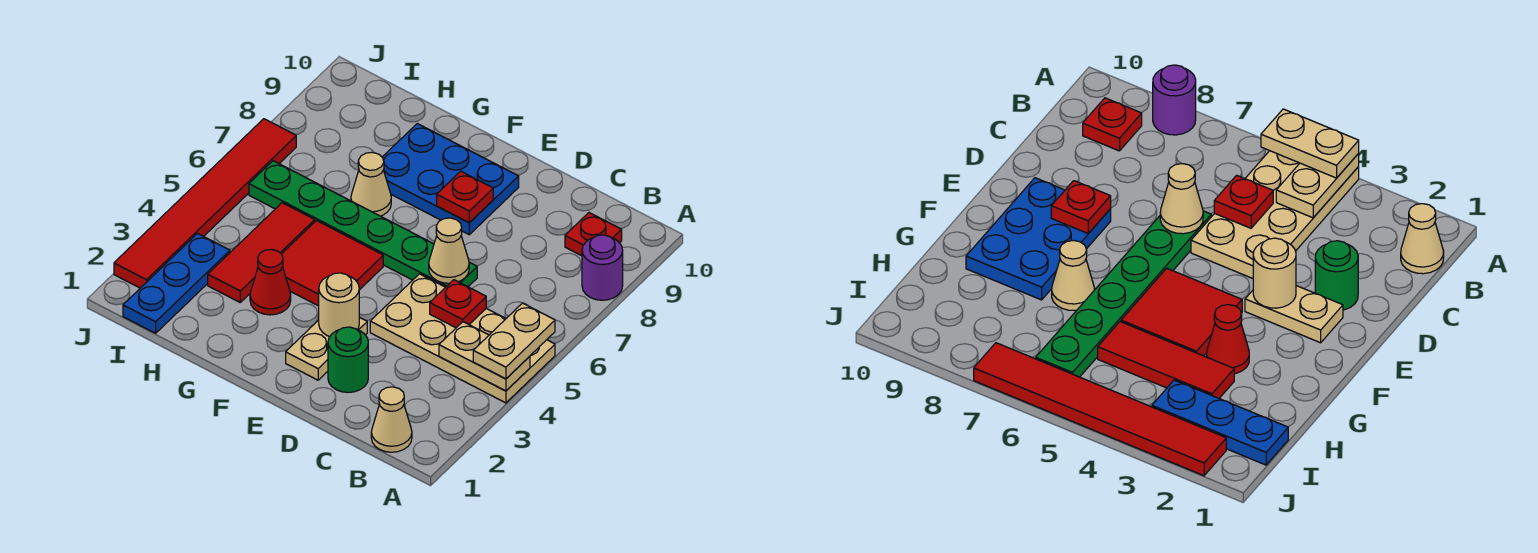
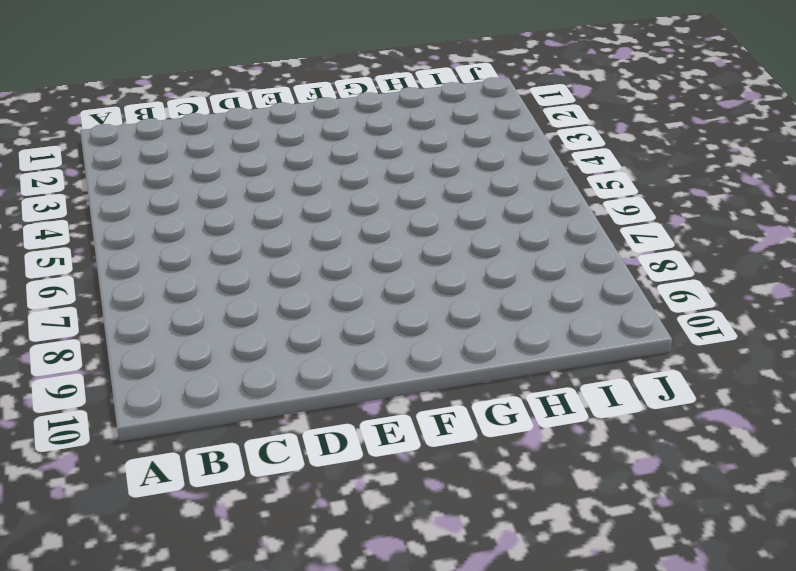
none -> tan plate A4:D5 level 1
none -> purple round brick A8 level 1
none -> tan cone B1 level 1

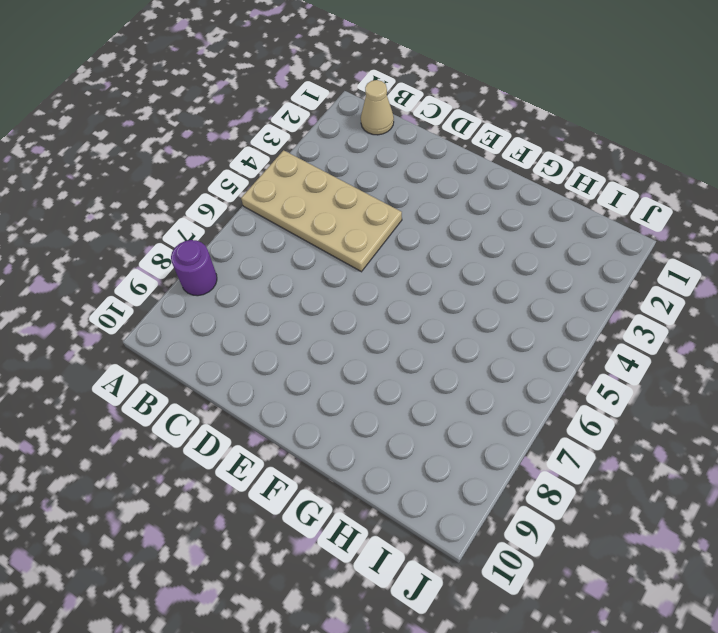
none -> red plate B9 level 1
none -> green round brick D2 level 1
none -> green plate D6:I6 level 1

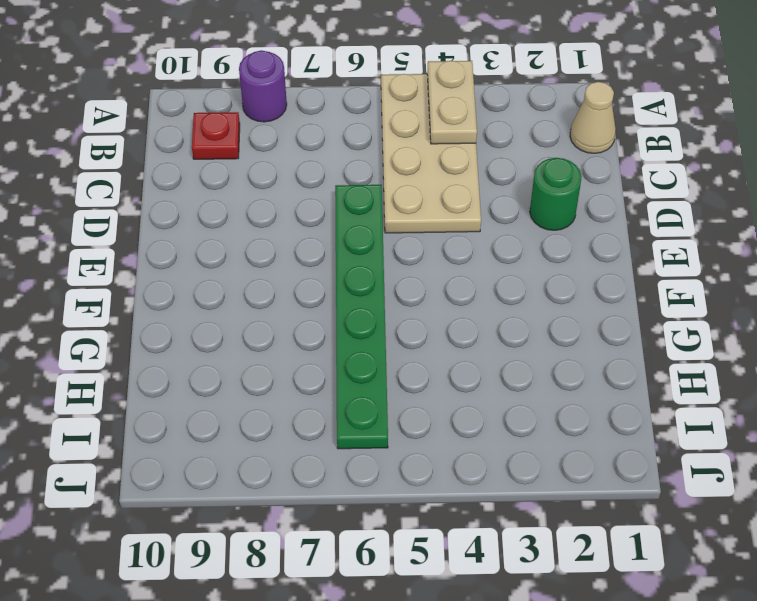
none -> tan plate E2:E3 level 1
none -> blue plate E8:G9 level 1
none -> red tile F4:G5 level 1

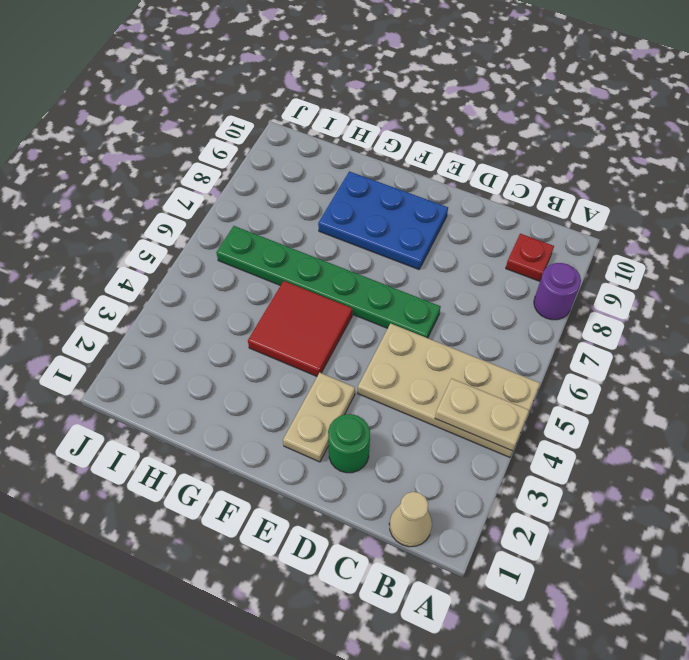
none -> red cone G3 level 1
none -> tan cone G7 level 1
none -> red tile H3:H5 level 1

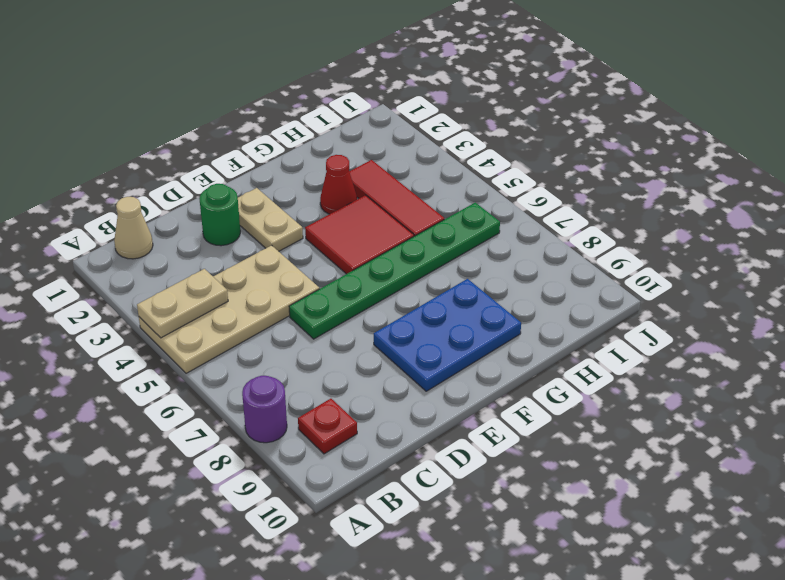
none -> tan cone G7 level 1
none -> blue plate I1:I3 level 1
none -> red tile J2:J7 level 1

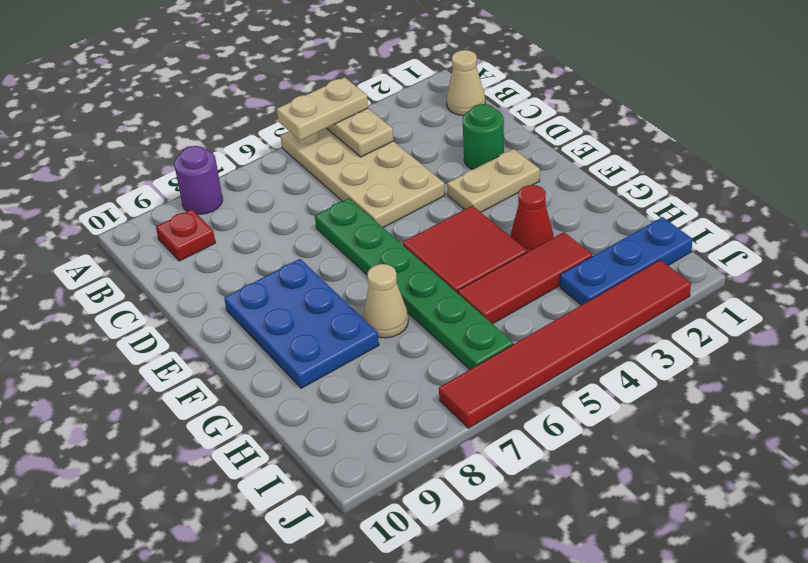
none -> red plate C5 level 2
none -> tan cone D6 level 2
none -> tan round brick E3 level 2

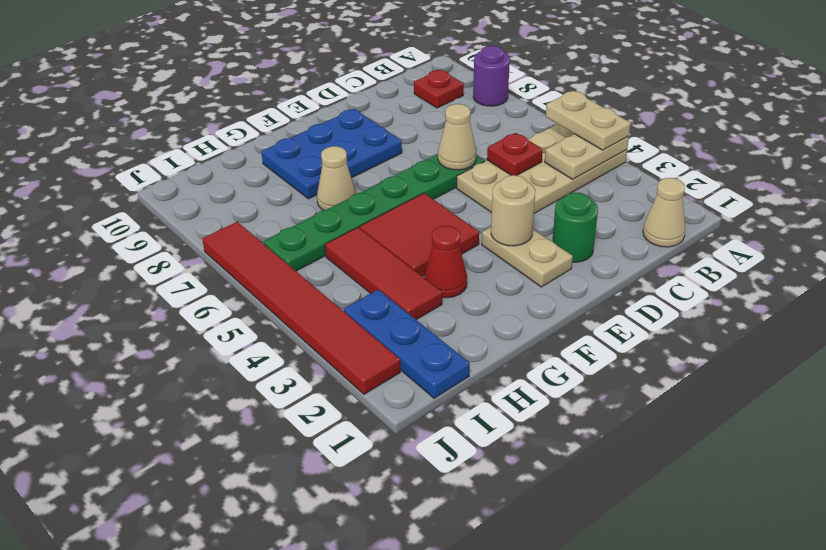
none -> red plate E8 level 2

